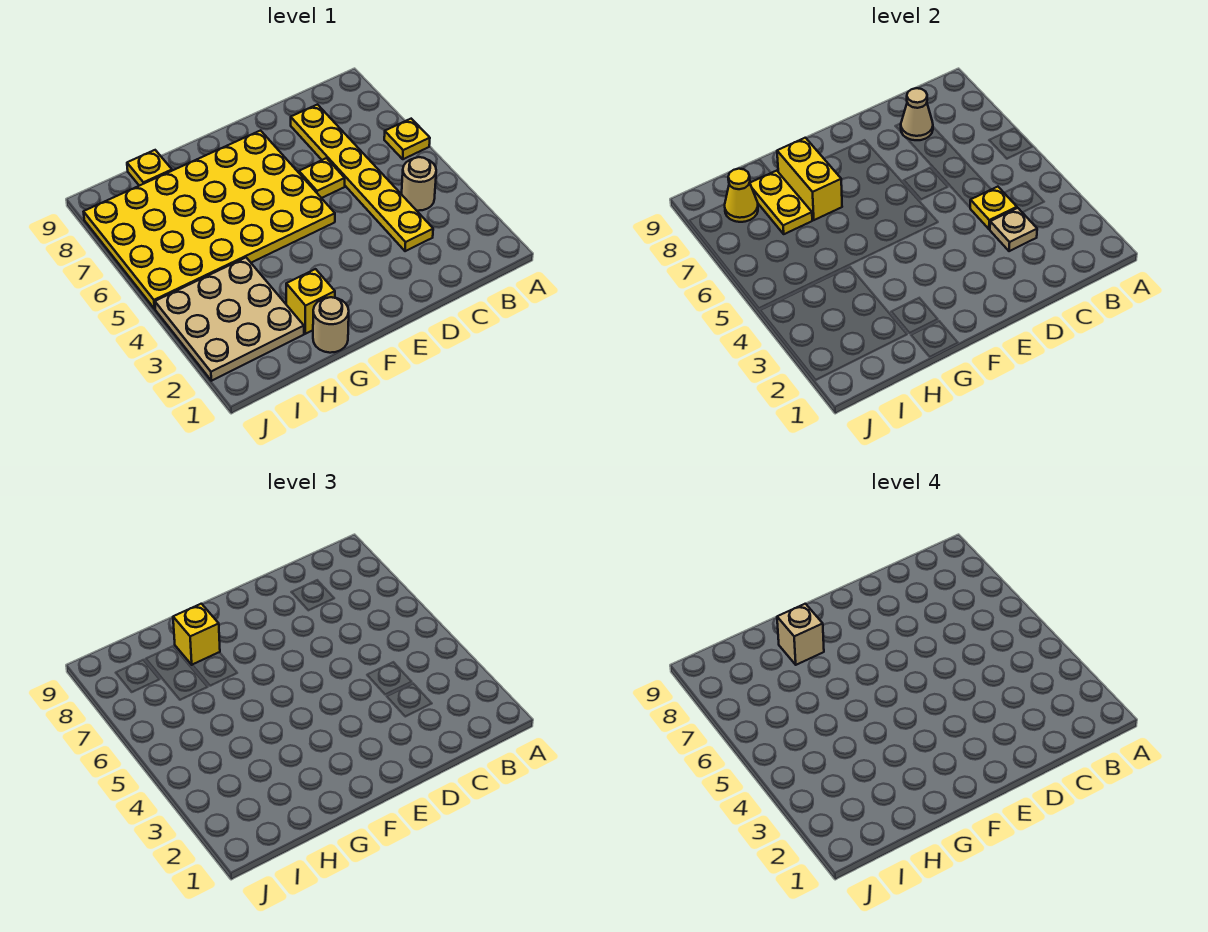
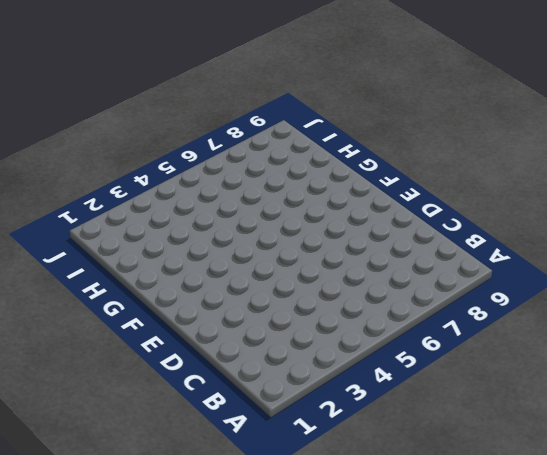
none -> yellow plate A6 level 1
none -> tan round brick B4 level 1
none -> yellow plate C3:C8 level 1

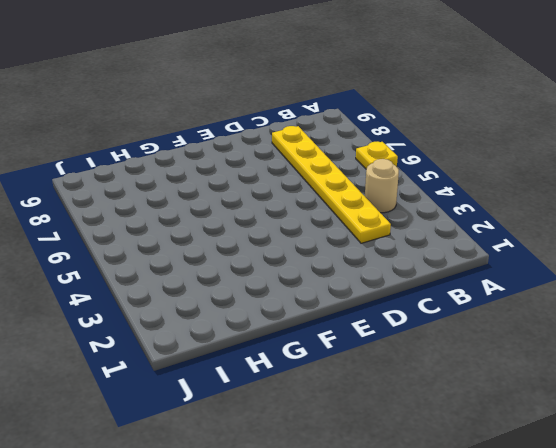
none -> yellow plate D6 level 1
none -> yellow plate E5:J8 level 1
none -> tan round brick G1 level 1

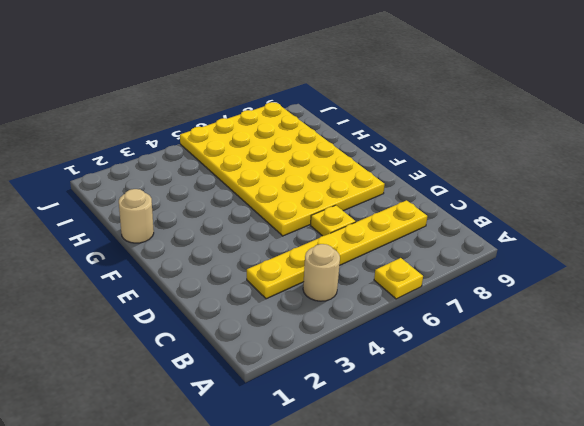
none -> yellow brick G2 level 1
none -> tan plate H2:J4 level 1
none -> yellow plate H9 level 1

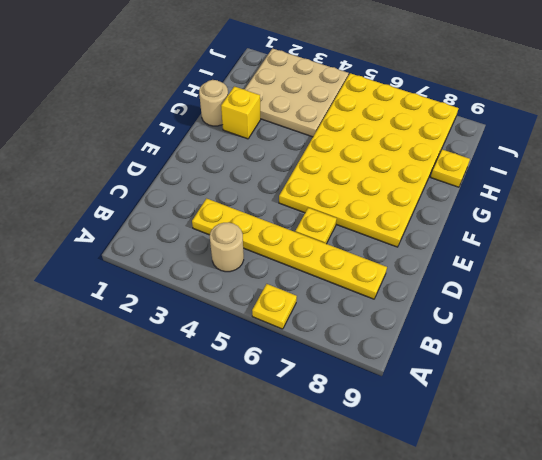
none -> tan plate C3 level 2
none -> yellow plate C4 level 2
none -> tan cone C8 level 2

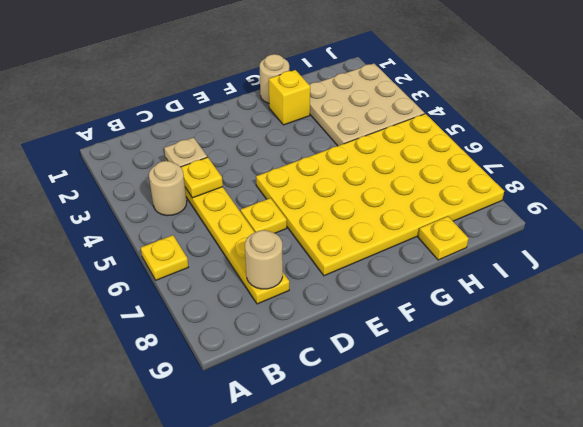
tan round brick C8 level 2 -> tan cone C8 level 2
none -> yellow brick G7:G8 level 2
none -> yellow plate H7:H8 level 2
none -> yellow cone I8 level 2

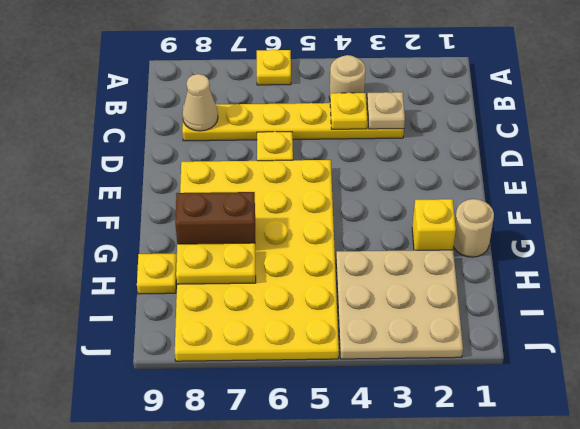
brown brick G7:G8 level 2 -> yellow brick G7:G8 level 2
none -> yellow cone I8 level 2
none -> yellow brick G8 level 3
none -> tan brick G8 level 4

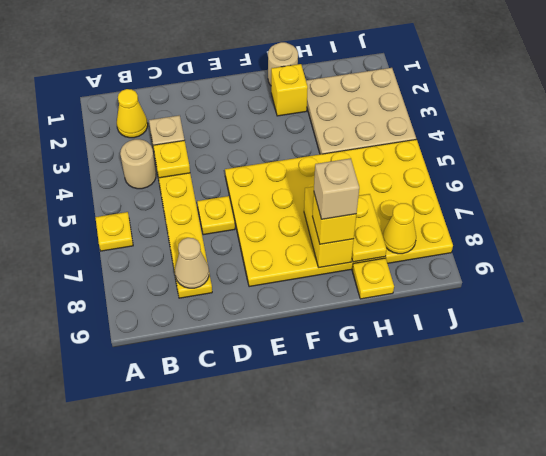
yellow cone B2 level 1 -> none

